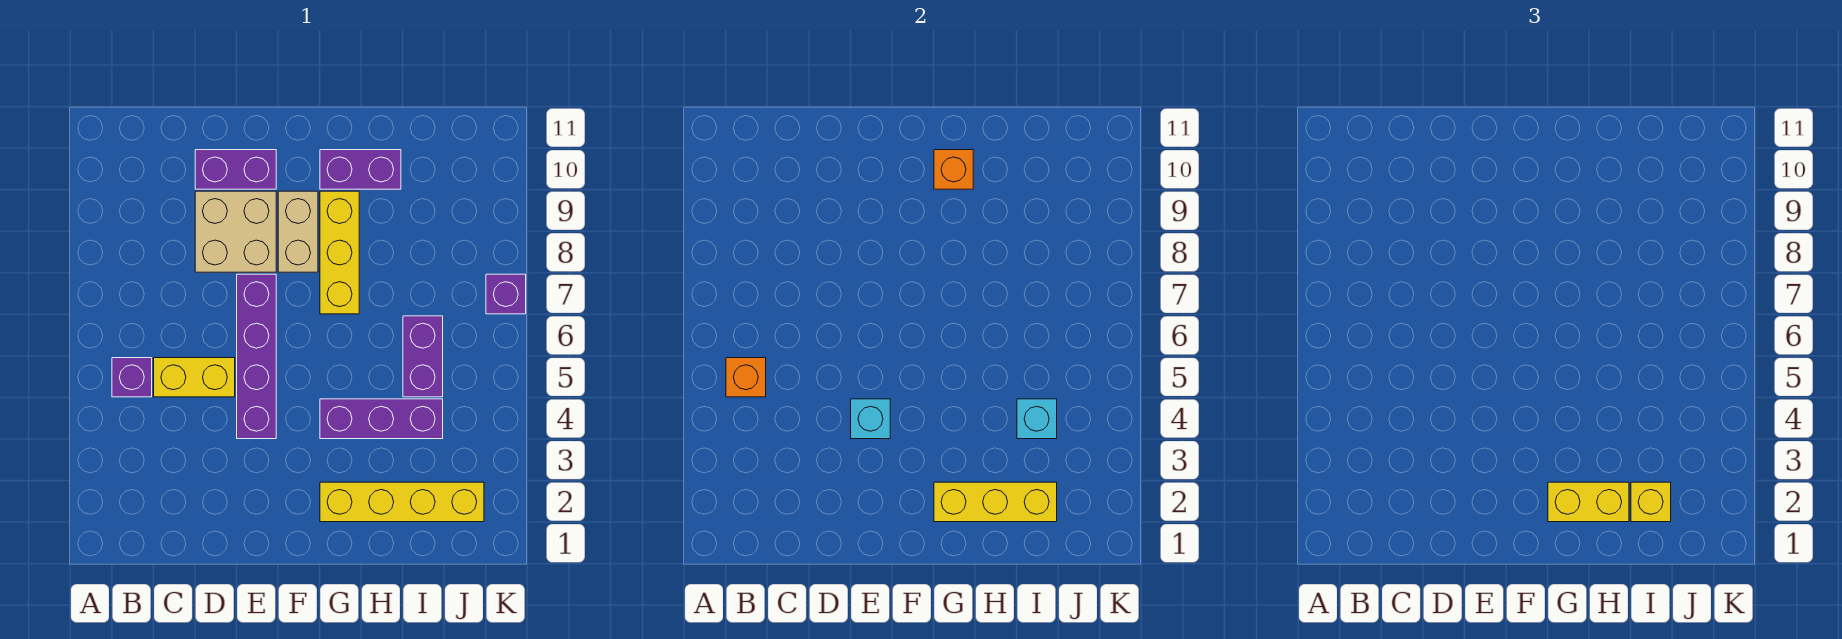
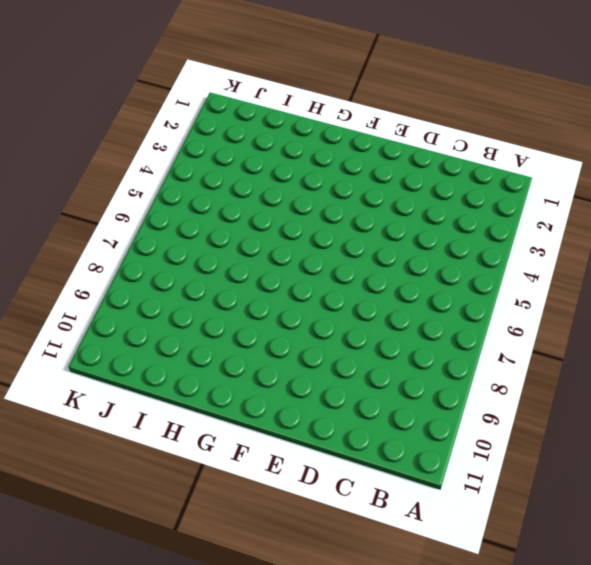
none -> purple brick B5 level 1
none -> yellow brick C5:D5 level 1
none -> tan brick D8:E9 level 1

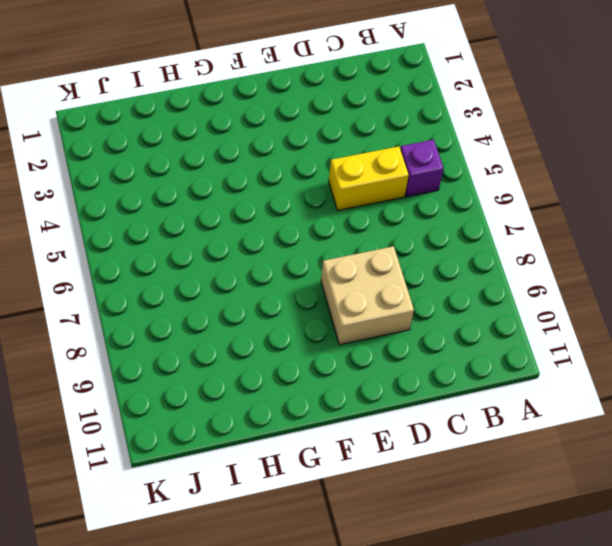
none -> purple brick D10:E10 level 1
none -> purple brick E4:E7 level 1
none -> tan brick F8:F9 level 1

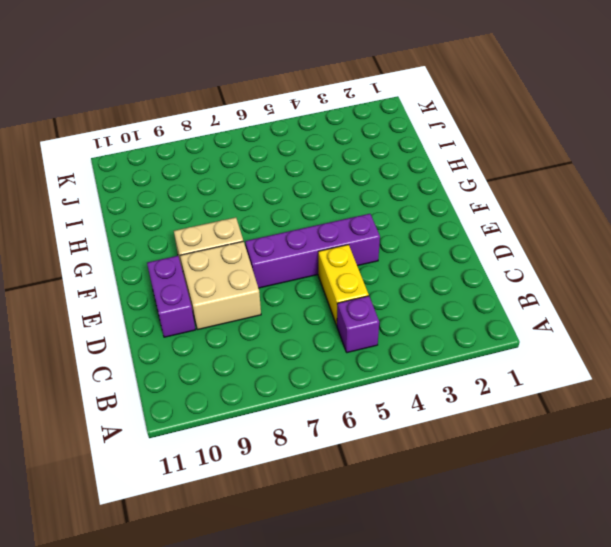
none -> yellow brick G2:J2 level 1
none -> purple brick G4:I4 level 1
none -> yellow brick G7:G9 level 1

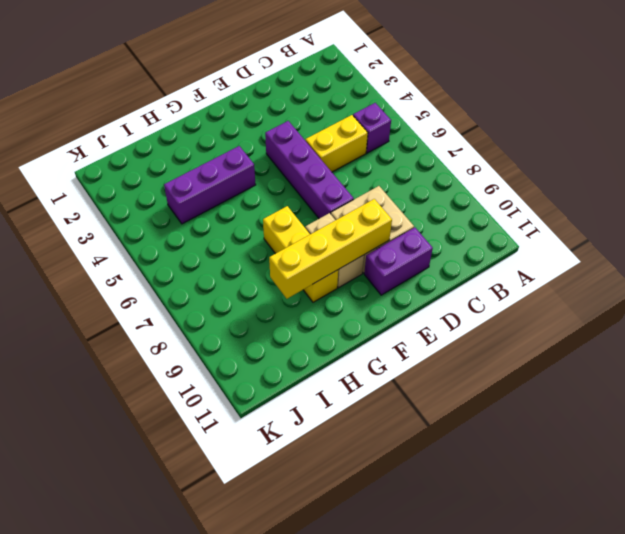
yellow brick E9:H9 level 2 -> yellow brick G2:J2 level 1
none -> purple brick G10:H10 level 1
none -> purple brick I5:I6 level 1
none -> purple brick K7 level 1

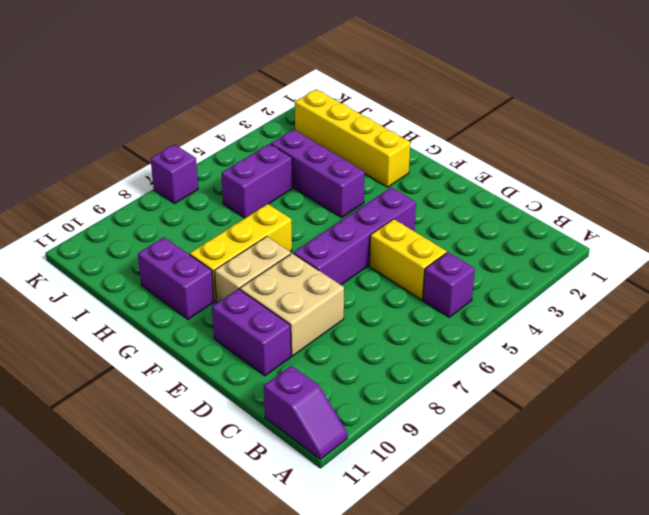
purple slope A11:B11 level 1 top B -> none
none -> orange brick B5 level 2
none -> cyan brick E4 level 2
none -> yellow brick G2:I2 level 2

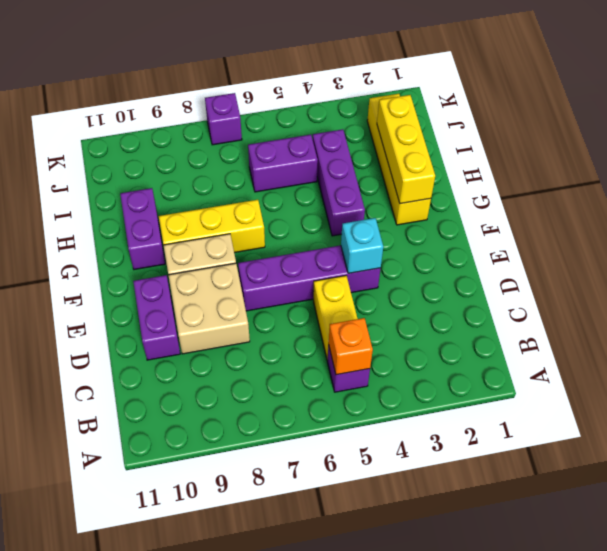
none -> orange brick G10 level 2
none -> cyan brick I4 level 2
none -> yellow brick G2:H2 level 3

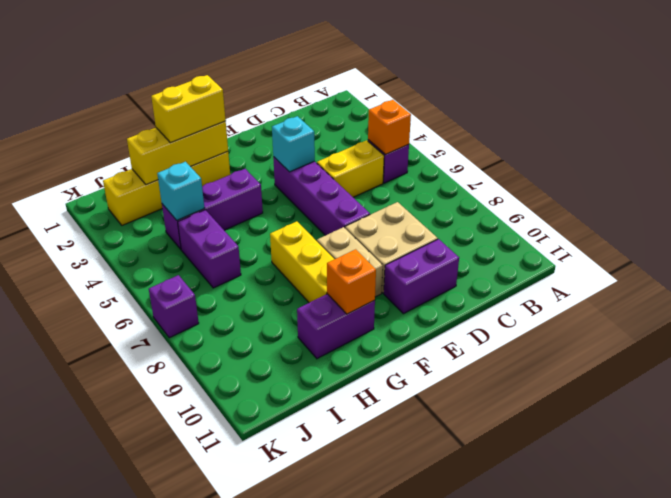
none -> yellow brick I2 level 3

